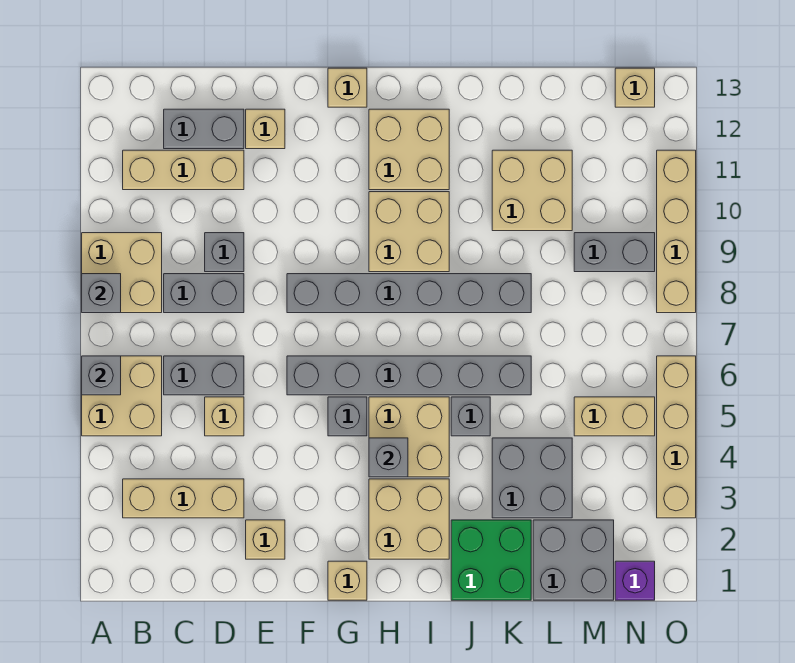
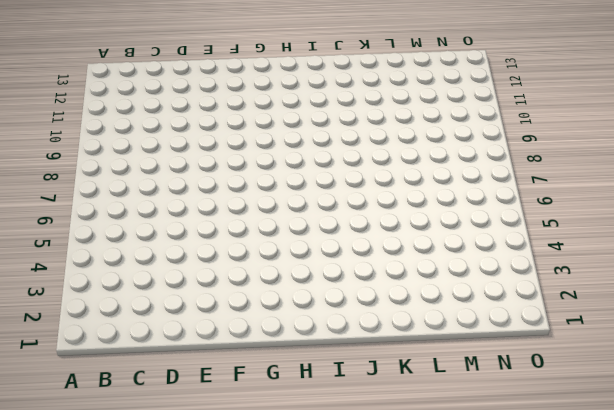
none -> tan brick A5:B6 level 1
none -> tan brick A8:B9 level 1
none -> tan brick B3:D3 level 1
none -> tan brick B11:D11 level 1

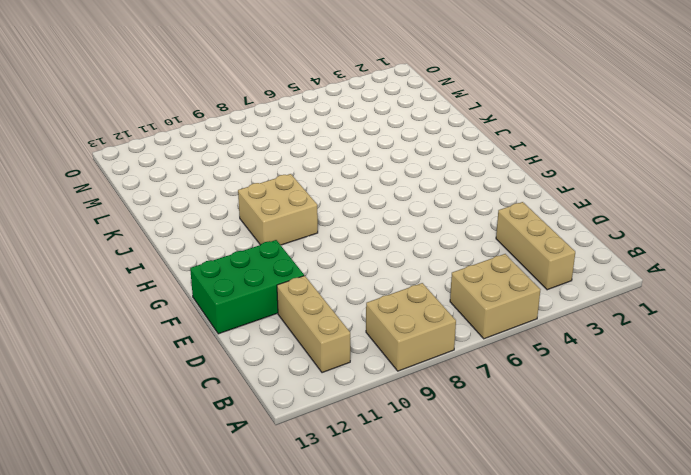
green brick E11:F13 level 1 -> tan brick E12 level 1
none -> grey brick C6:D6 level 1
none -> grey brick C8:D8 level 1
none -> grey brick C12:D12 level 1
none -> tan brick D5 level 1

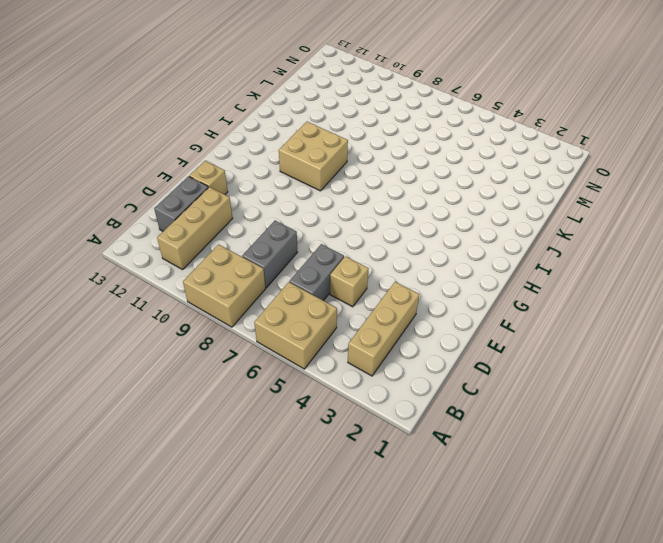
none -> grey brick D9 level 1
none -> tan brick E2 level 1
none -> grey brick F6:K6 level 1
none -> grey brick F8:K8 level 1

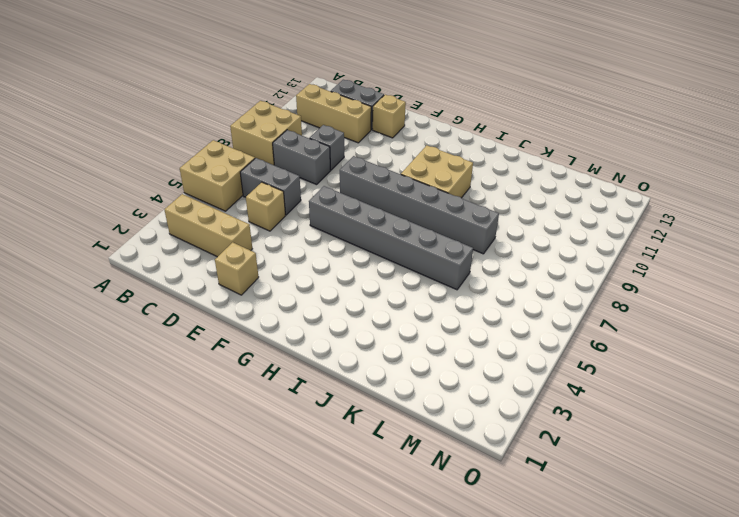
none -> tan brick G1 level 1
none -> grey brick G5 level 1
none -> tan brick G13 level 1
none -> tan brick H2:I3 level 1

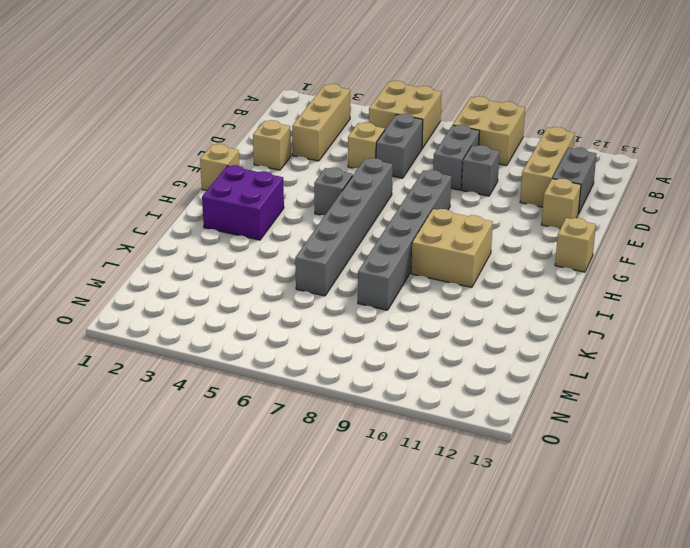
purple brick H2:I3 level 1 -> tan brick H2:I3 level 1
none -> tan brick H4:I5 level 1
none -> tan brick H11:I12 level 1
none -> green brick J1:K2 level 1
none -> grey brick J5 level 1

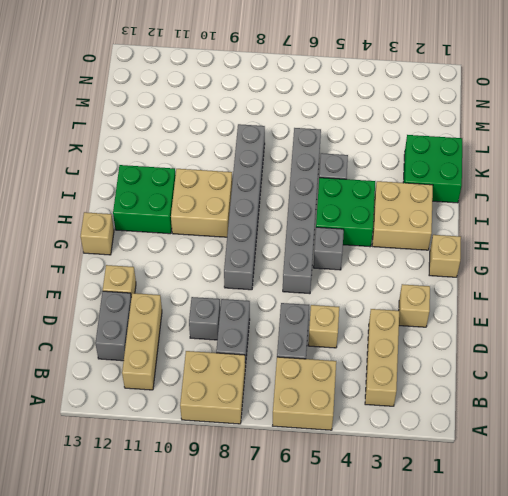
green brick H4:I5 level 1 -> tan brick H4:I5 level 1
green brick H11:I12 level 1 -> tan brick H11:I12 level 1
none -> grey brick K3:L4 level 1
none -> tan brick K10:L11 level 1
none -> grey brick L1:M2 level 1
none -> tan brick M5:N5 level 1

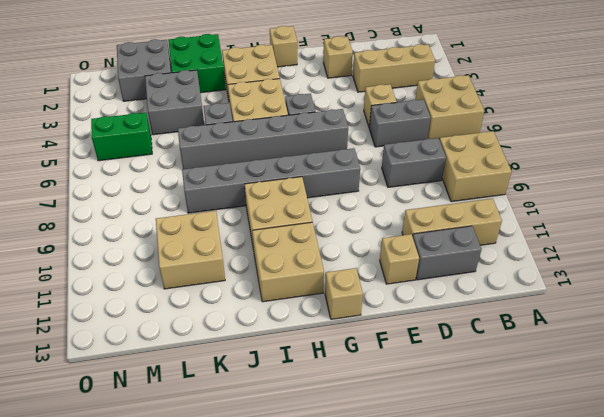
green brick M5:N5 level 1 -> tan brick M5:N5 level 1
none -> grey brick D9 level 1
none -> grey brick M9:N9 level 1
none -> purple brick N1 level 1
none -> tan brick N13 level 1

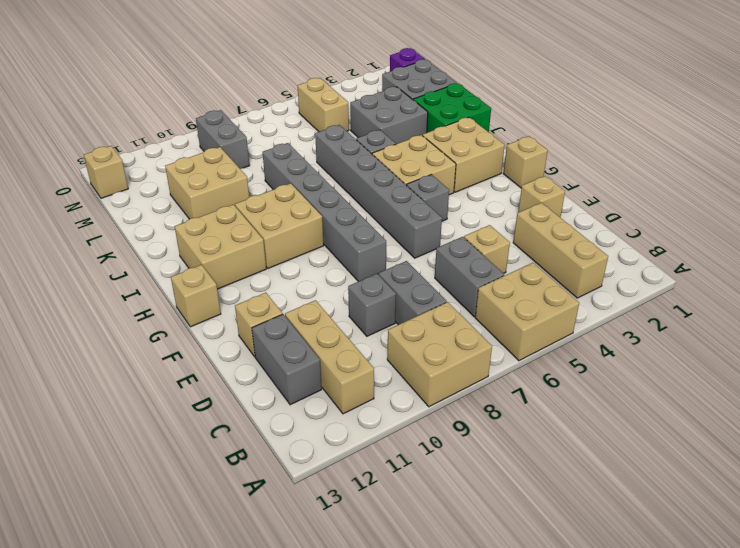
none -> tan brick O3:O6 level 1
none -> tan brick O8:O11 level 1
none -> grey brick A6 level 2
none -> grey brick A8 level 2

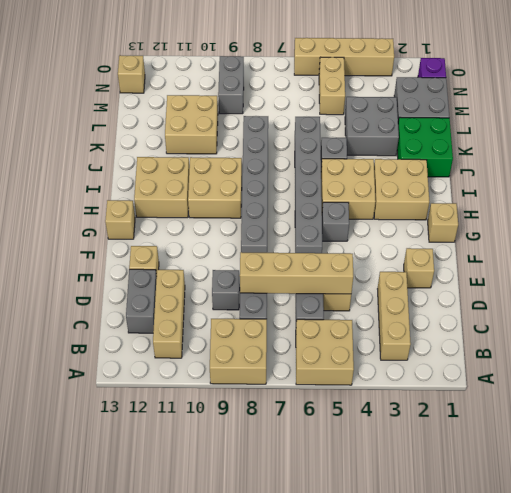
tan brick D5:D8 level 2 -> tan brick O8:O11 level 1
none -> grey brick A6 level 2
none -> grey brick A8 level 2
none -> grey brick H4 level 2

